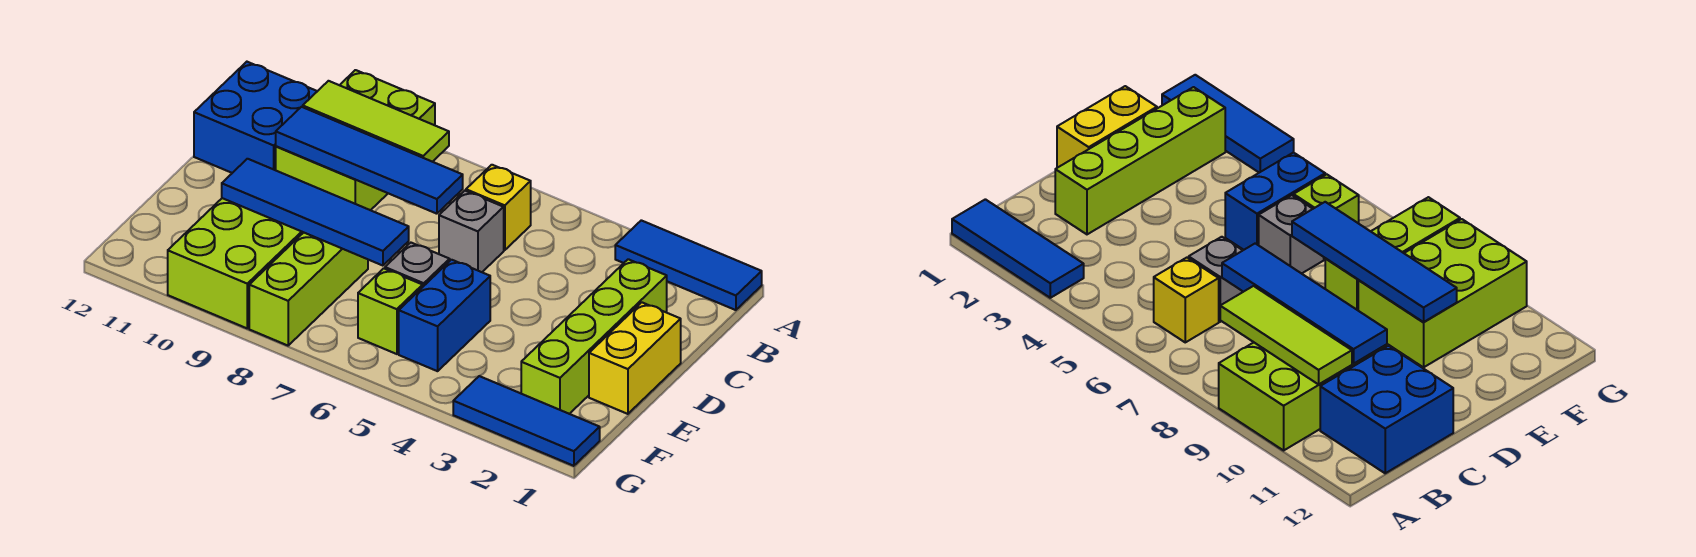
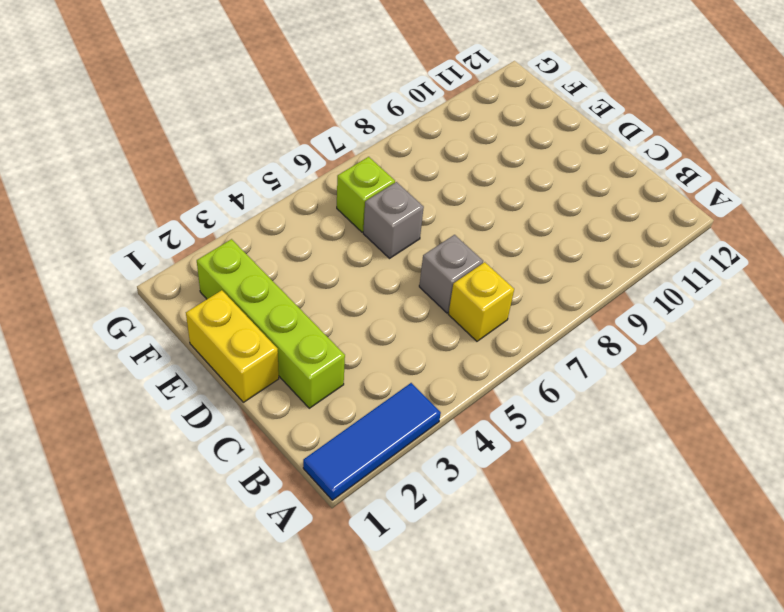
none -> lime brick A9:C10 level 1
none -> blue brick B11:C12 level 1
none -> blue brick E5:F5 level 1

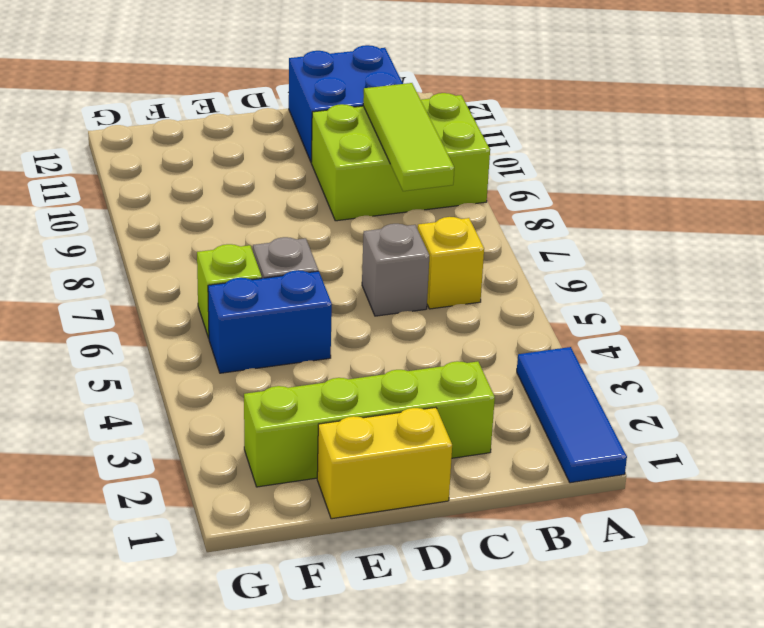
none -> lime brick E8:G8 level 1
none -> lime brick E9:G10 level 1
none -> blue tile G1:G3 level 1

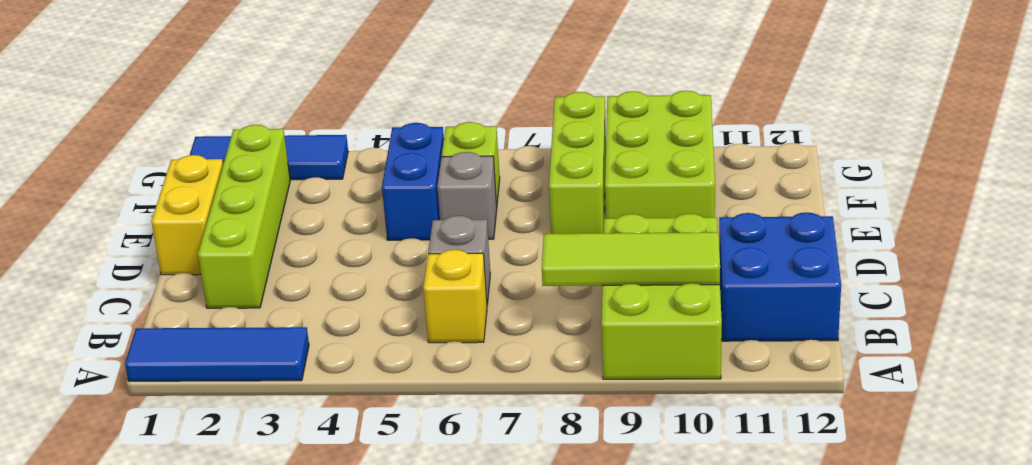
none -> blue tile C7:C10 level 2
none -> blue tile E7:E10 level 2

